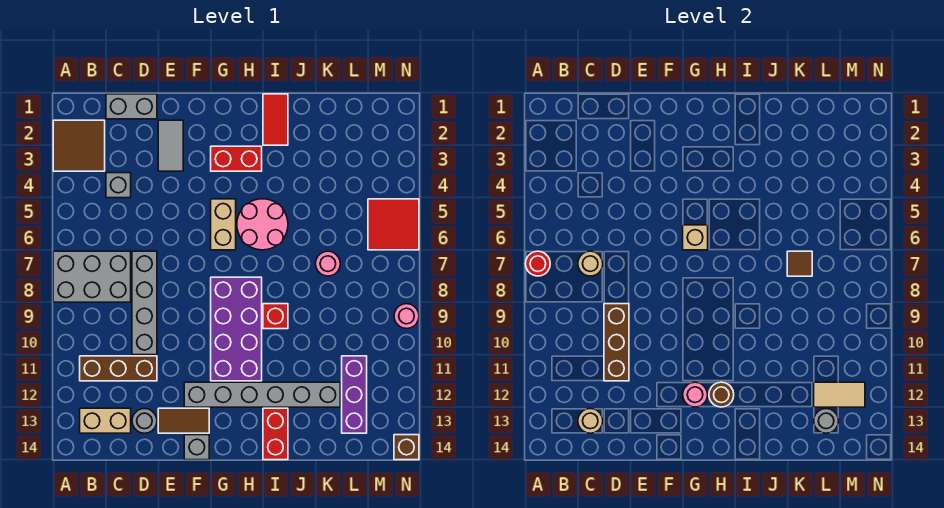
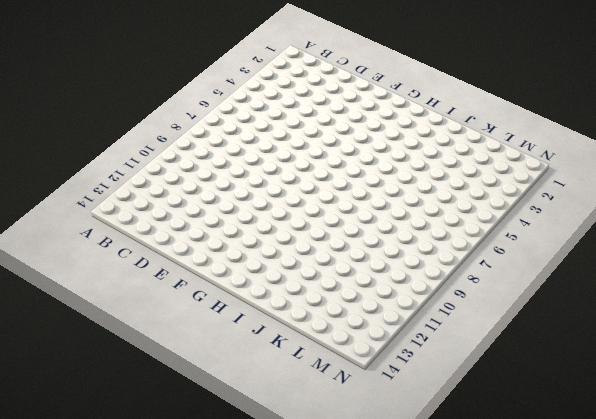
none -> brown tile A2:B3 level 1
none -> grey brick A7:C8 level 1
none -> brown brick B11:D11 level 1
none -> tan brick B13:C13 level 1

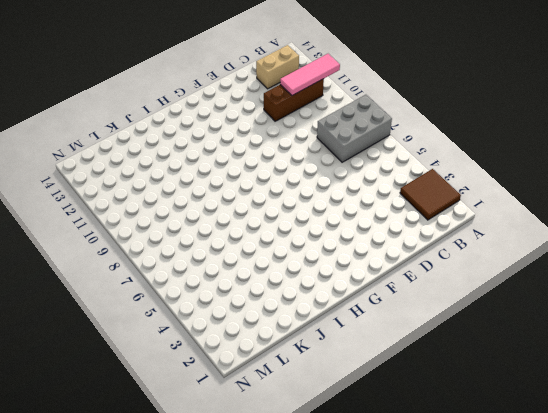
pink tile A11:C11 level 2 -> none
none -> grey brick C1:D1 level 1
none -> grey brick C4 level 1
none -> grey brick D7:D10 level 1
none -> grey round brick D13 level 1

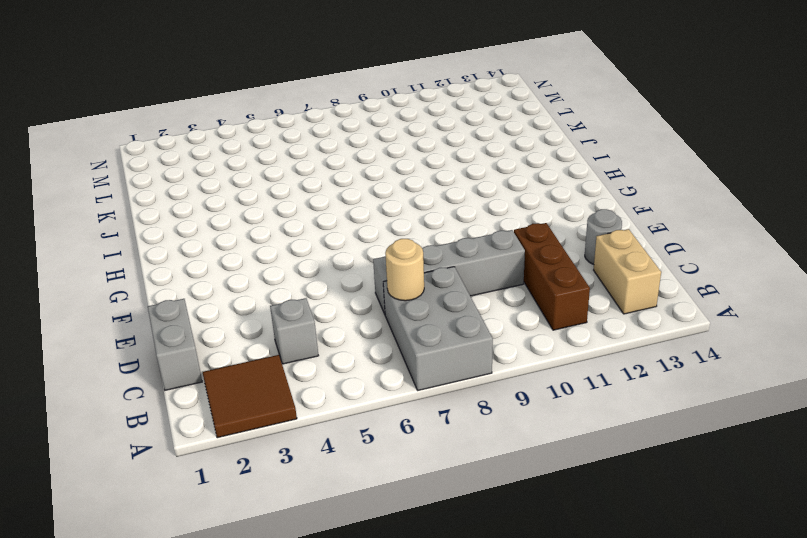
none -> grey tile E2:E3 level 1
none -> brown tile E13:F13 level 1
none -> grey brick F12:K12 level 1
none -> grey brick F14 level 1

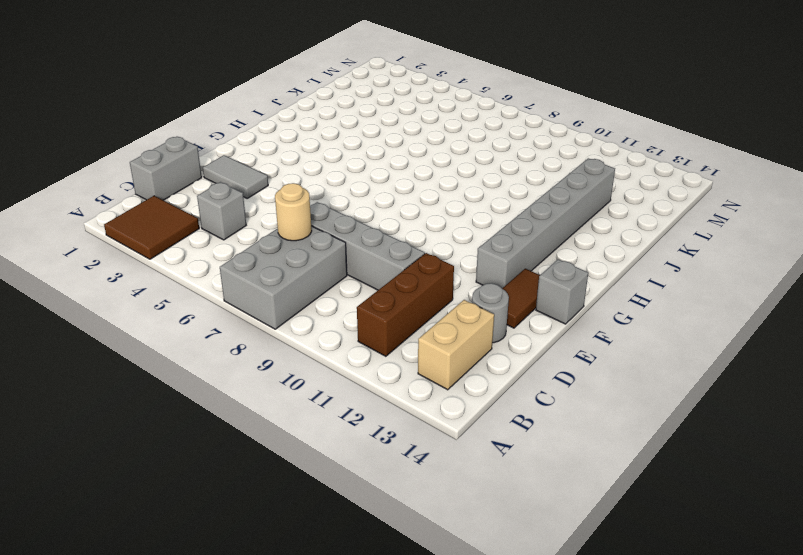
none -> red brick G3:H3 level 1
none -> tan brick G5:G6 level 1
none -> purple brick G8:H11 level 1
none -> pink round brick H5:I6 level 1

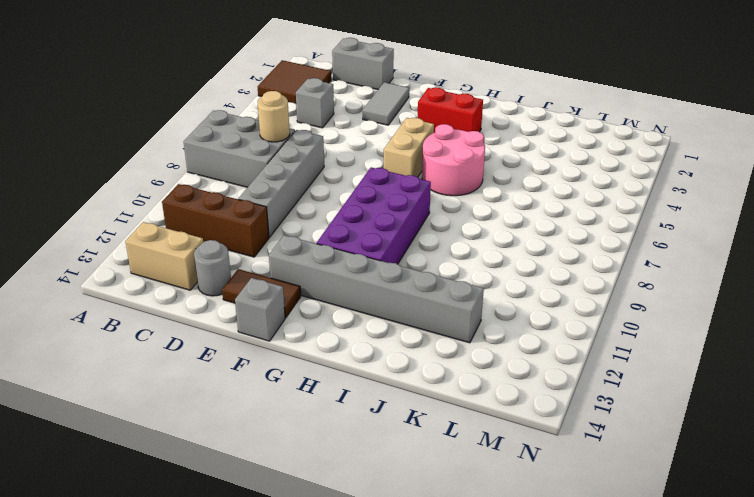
none -> red tile I1:I2 level 1
none -> red brick I9 level 1
none -> red brick I13:I14 level 1
none -> pink round brick K7 level 1

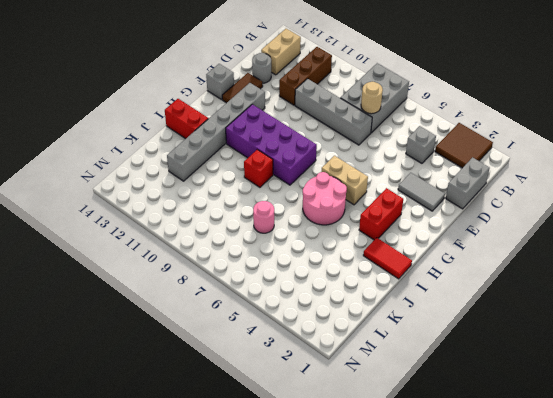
none -> purple brick L11:L13 level 1
none -> red tile M5:N6 level 1
none -> pink round brick N9 level 1
none -> brown brick N14 level 1

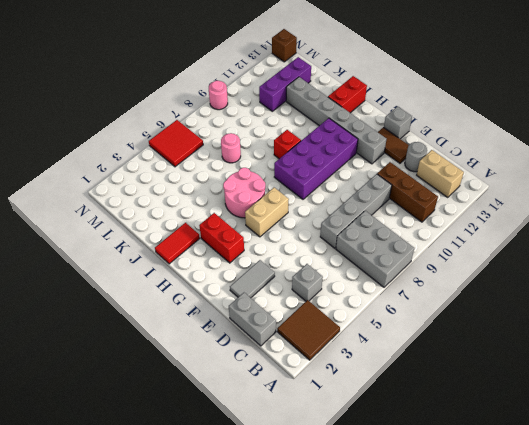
none -> red round brick A7 level 2
none -> tan round brick C7 level 2
none -> tan round brick C13 level 2
none -> brown brick D9:D11 level 2

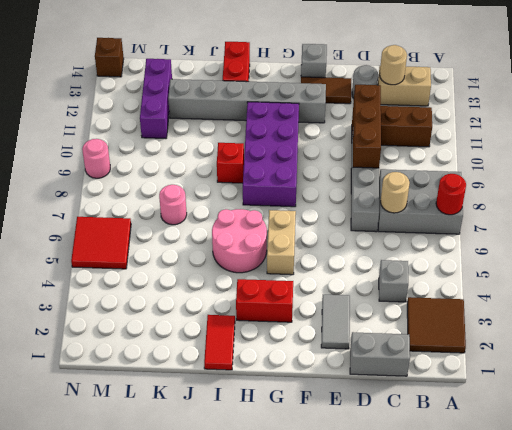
none -> tan brick G6 level 2
none -> pink round brick G12 level 2
none -> brown round brick H12 level 2
none -> brown tile K7 level 2

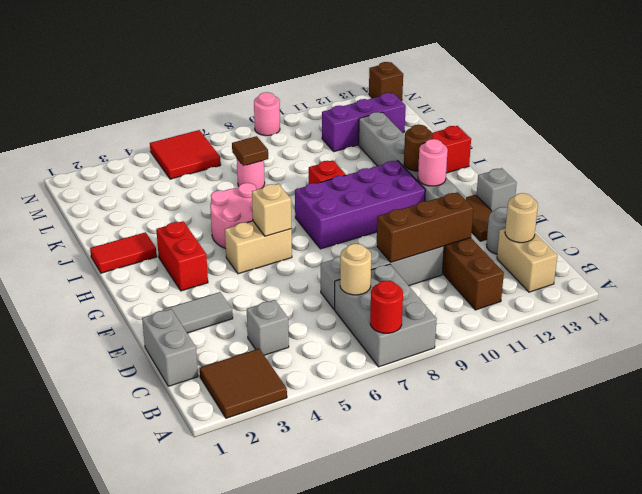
none -> tan tile L12:M12 level 2
none -> grey round brick L13 level 2

